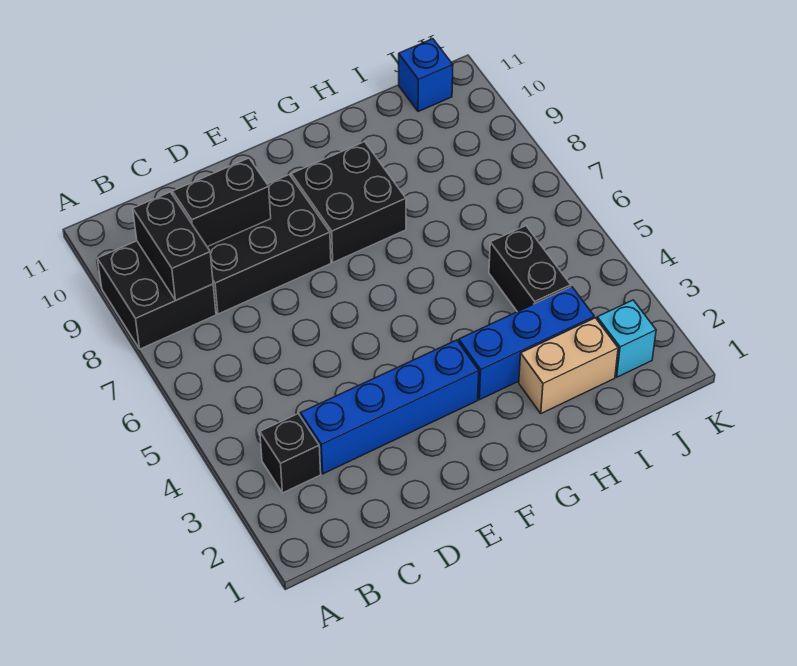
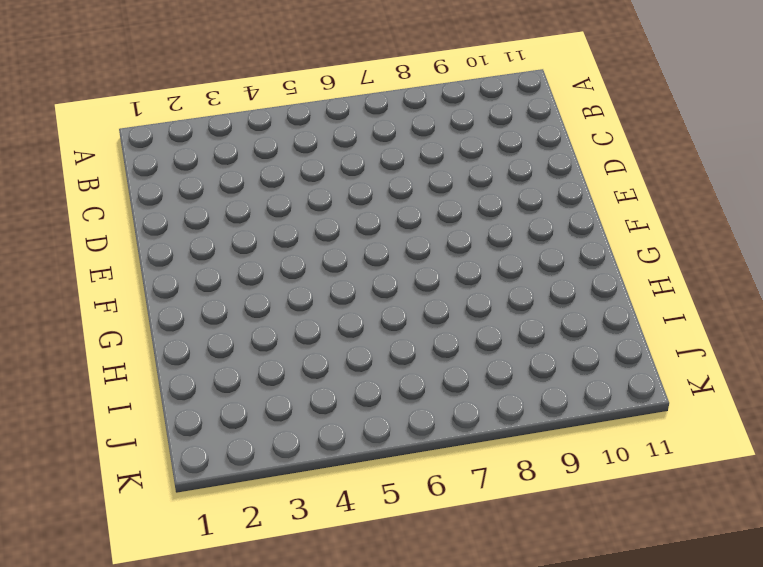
none -> black brick A8:B9 level 1
none -> black brick B3 level 1
none -> blue brick C3:F3 level 1

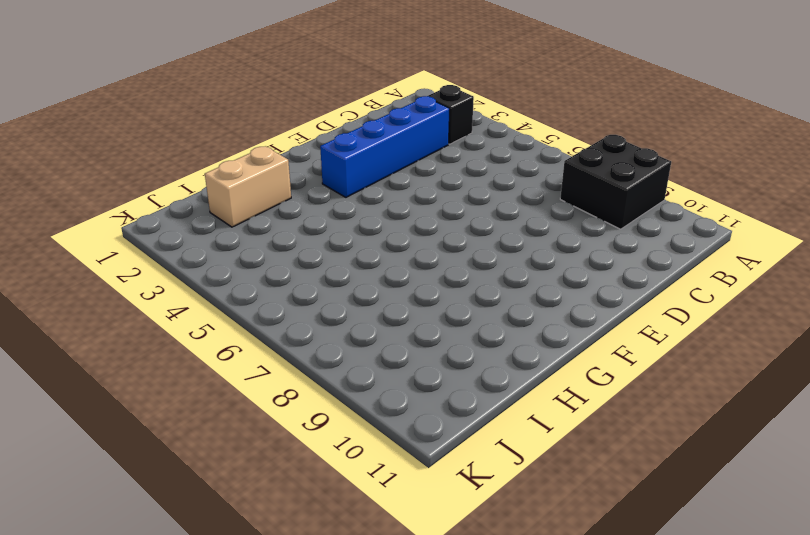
none -> black brick C8:E9 level 1
none -> black brick F8:G9 level 1
none -> blue brick G3:I3 level 1

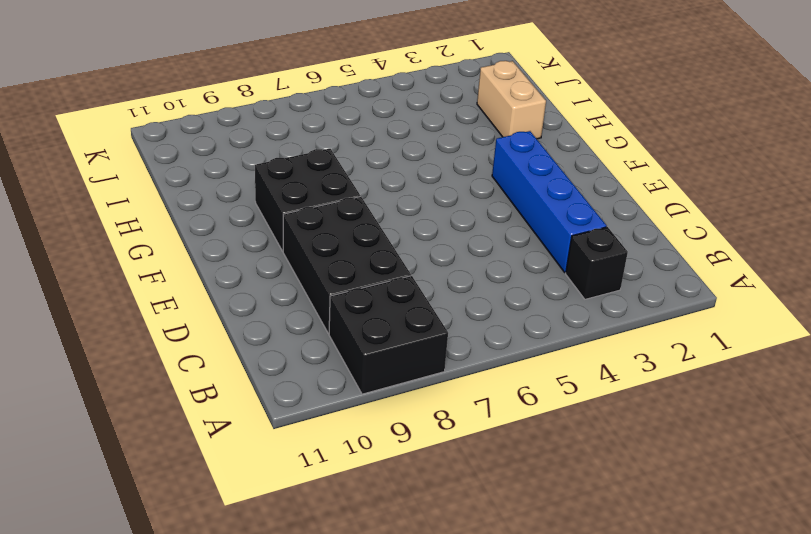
none -> blue brick G3:I3 level 1
none -> black brick I4:I5 level 1
none -> cyan brick J2 level 1

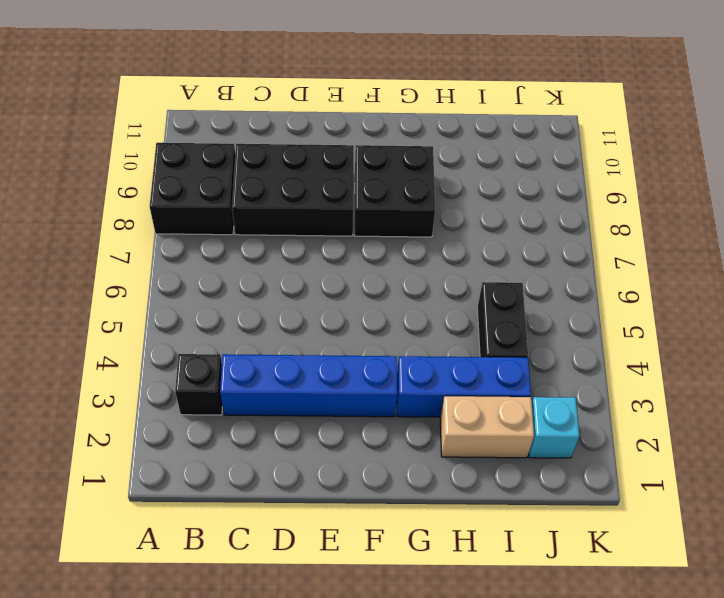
none -> blue brick J11 level 1
none -> black brick B8:B9 level 2
none -> black brick C9:D9 level 2

